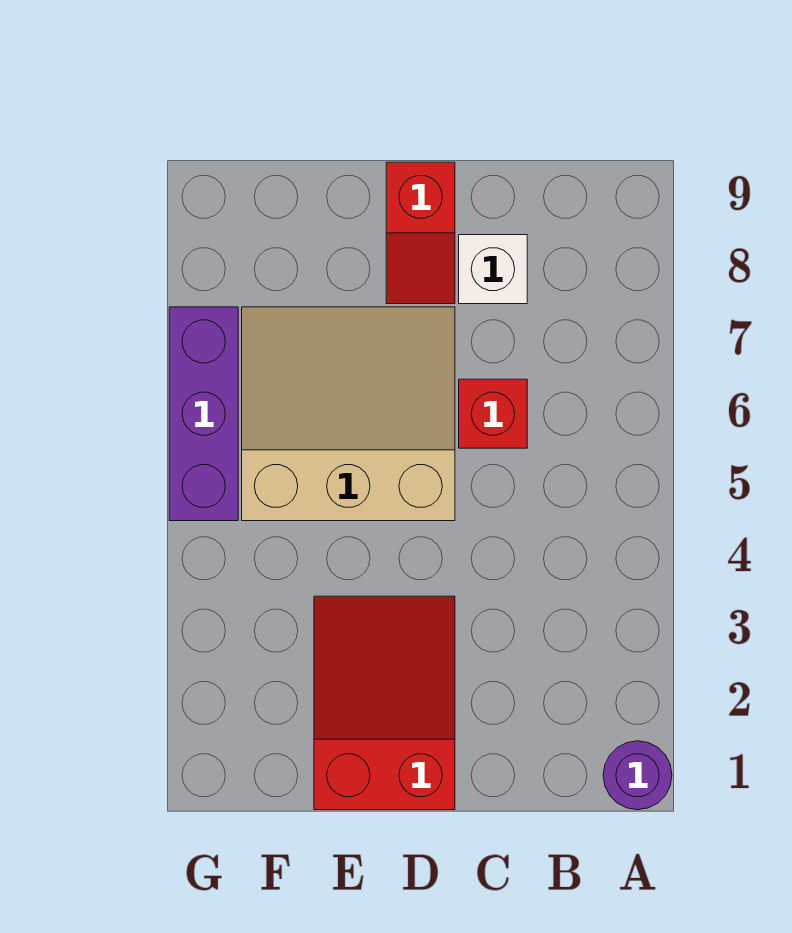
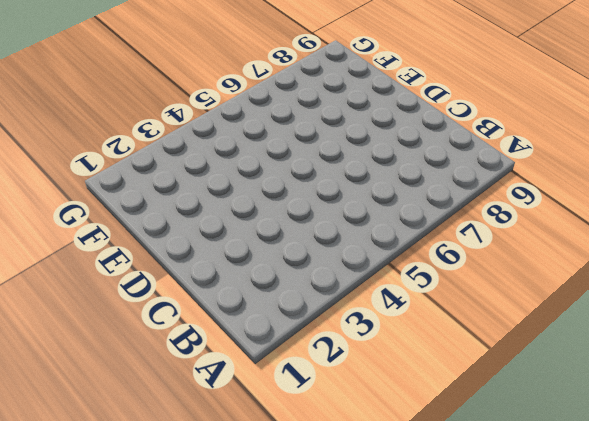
none -> purple round brick A1 level 1
none -> red brick C6 level 1

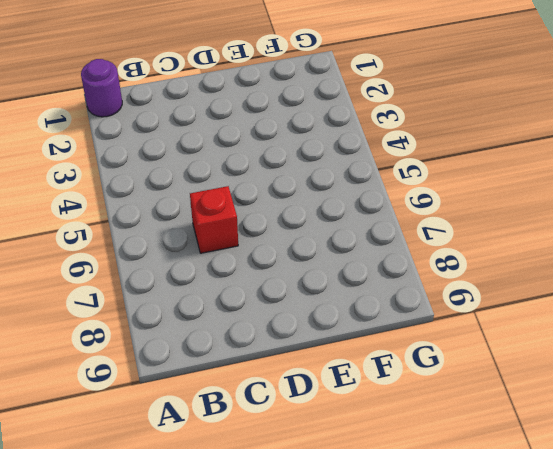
none -> white brick C8 level 1
none -> red slope D1:E3 level 1 top 1

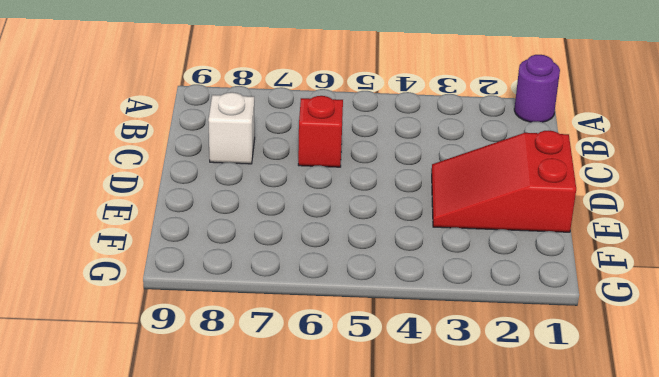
none -> tan slope D5:F7 level 1 top 5
none -> red slope D8:D9 level 1 top 9

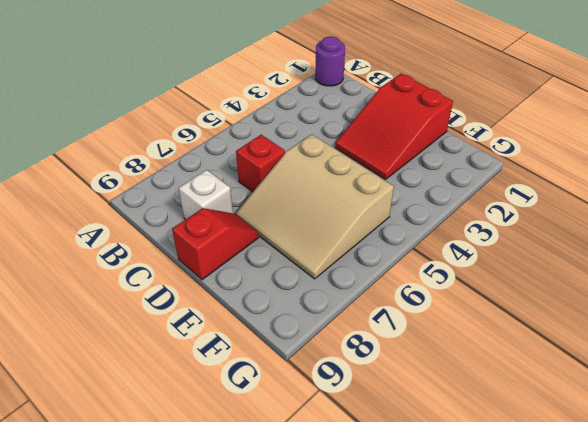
none -> purple brick G5:G7 level 1

